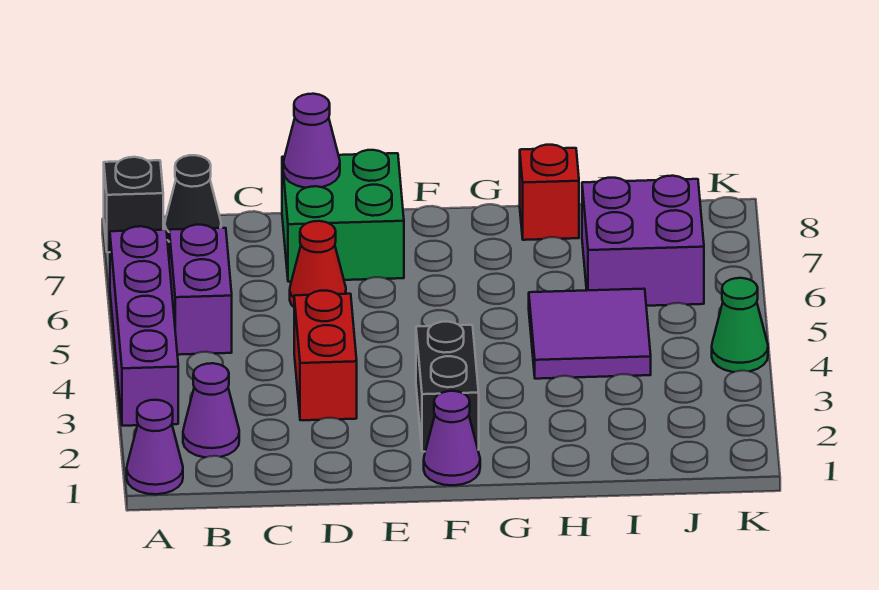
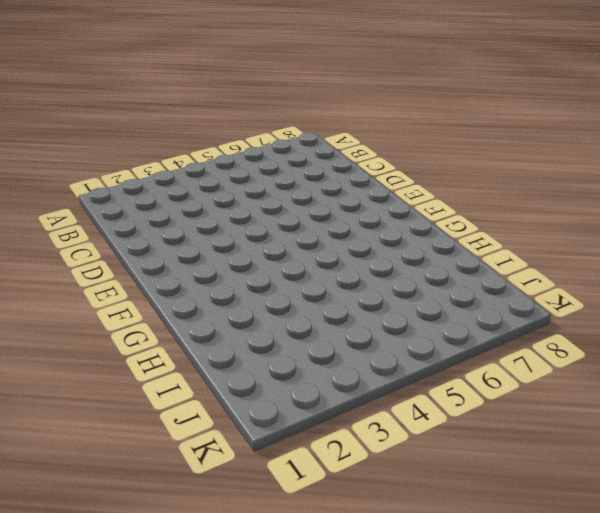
none -> purple cone A1 level 1
none -> purple brick A3:A6 level 1
none -> black brick A8 level 1

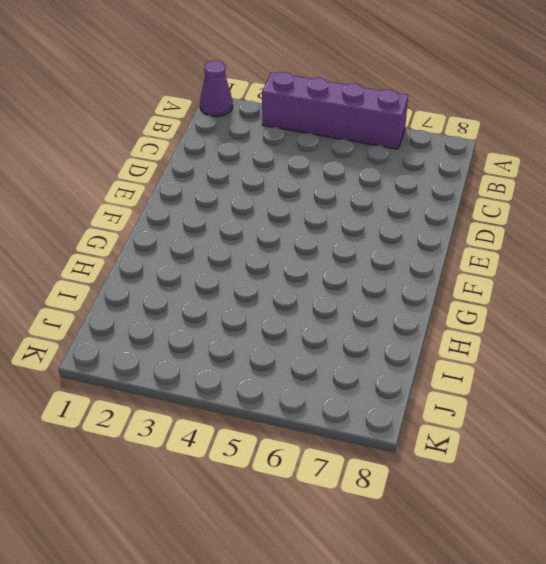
none -> black brick A8 level 1
none -> purple cone B2 level 1
none -> purple brick B5:B6 level 1

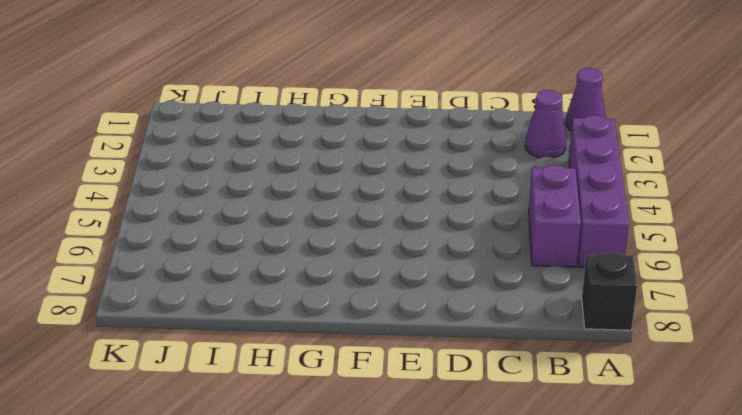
none -> black cone B8 level 1
none -> red brick D3:D4 level 1
none -> red cone D6 level 1

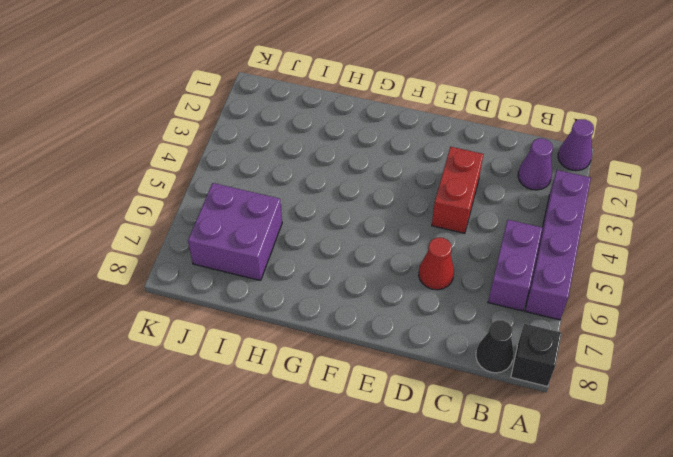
none -> green brick D7:E8 level 1
none -> purple cone F1 level 1
none -> black brick F2:F3 level 1

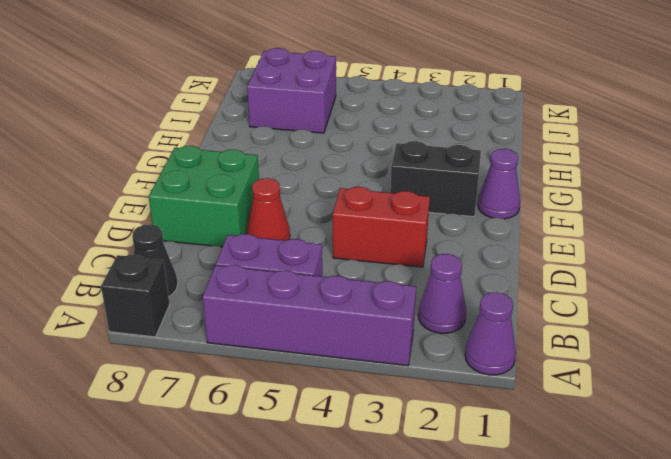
none -> purple tile H4:I5 level 1
none -> red brick H8 level 1
none -> green cone K4 level 1

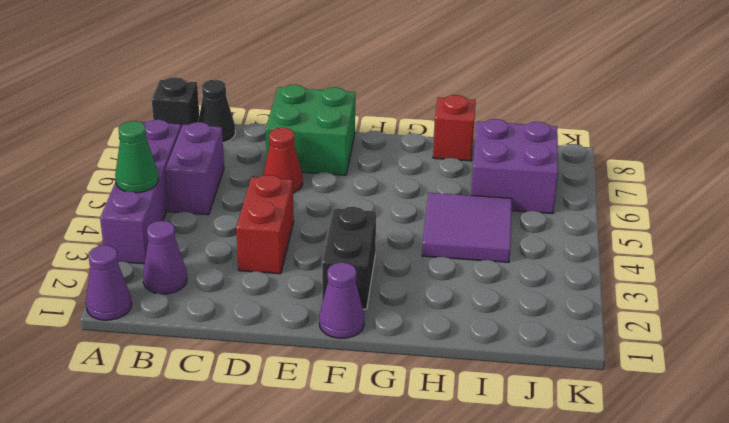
green cone A4 level 2 -> green cone K4 level 1
none -> purple cone D8 level 2

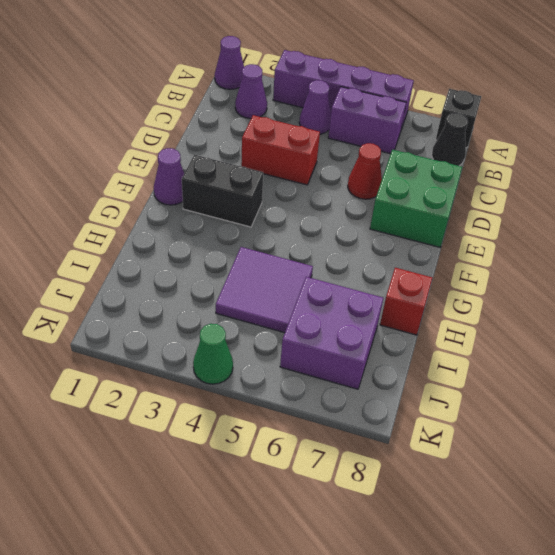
purple cone B4 level 1 -> purple cone D8 level 2

